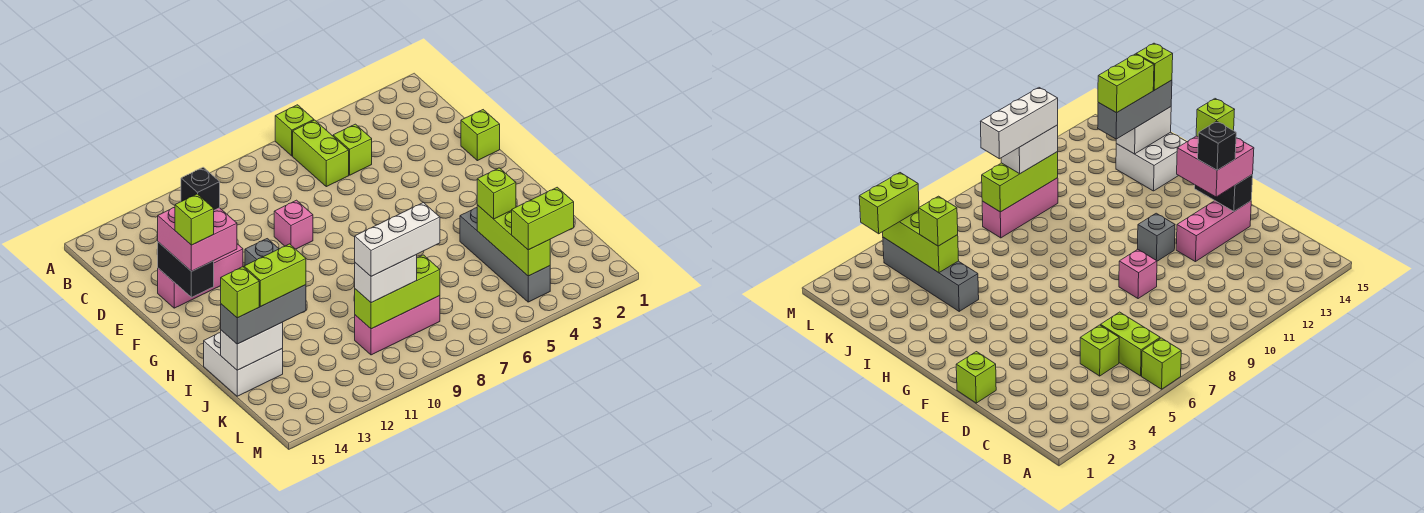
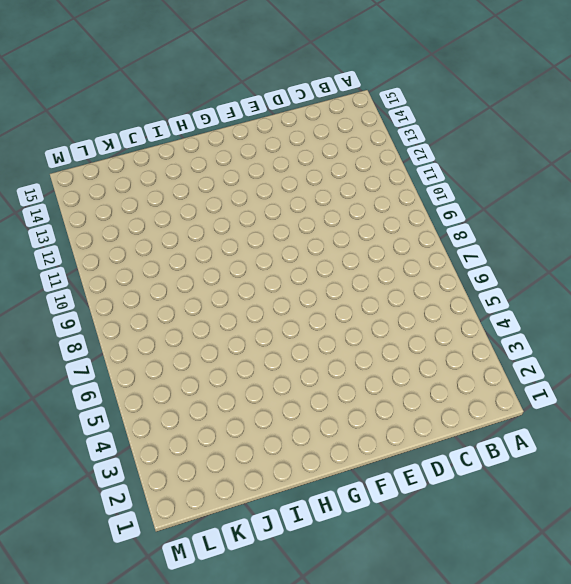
none -> lime brick A6 level 1
none -> lime brick B6:C6 level 1
none -> lime brick C5 level 1

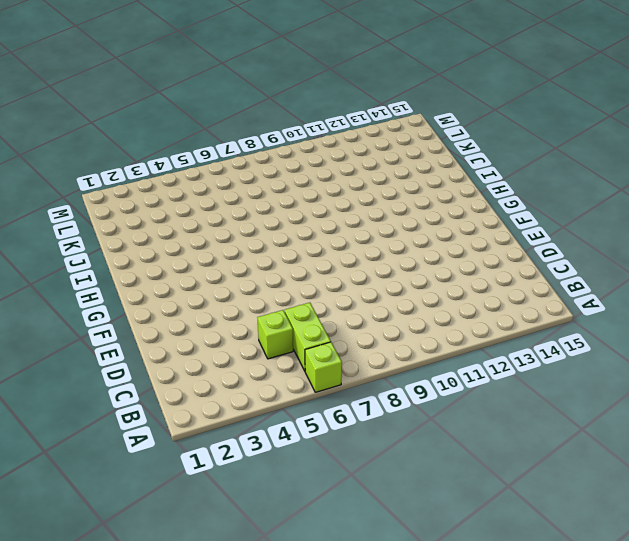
none -> lime brick E1 level 1
none -> pink brick E9 level 1
none -> pink brick E12:E14 level 1

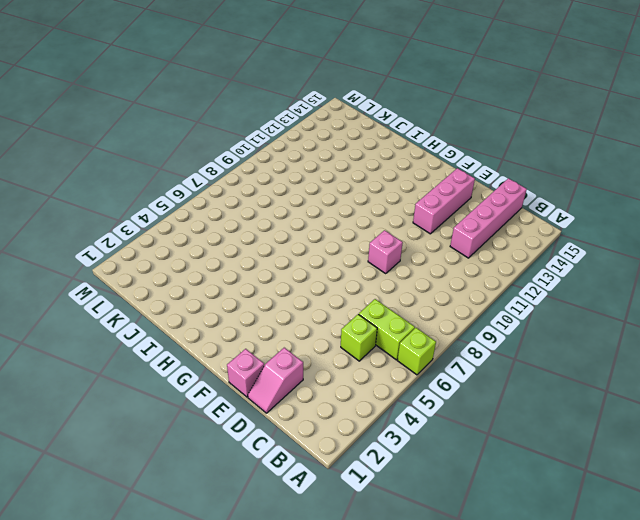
pink brick C12:C15 level 1 -> none
pink slope D1:D2 level 1 top 2 -> none
pink brick E1 level 1 -> lime brick E1 level 1
none -> grey brick F11 level 1
none -> grey brick I4:L4 level 1
none -> white brick I14:J15 level 1

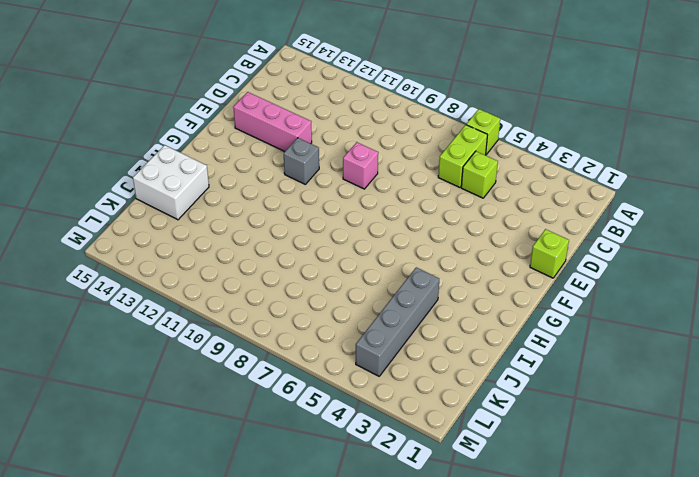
none -> pink brick K8:K10 level 1
none -> black brick E14:F14 level 2
none -> lime brick J4:L4 level 2

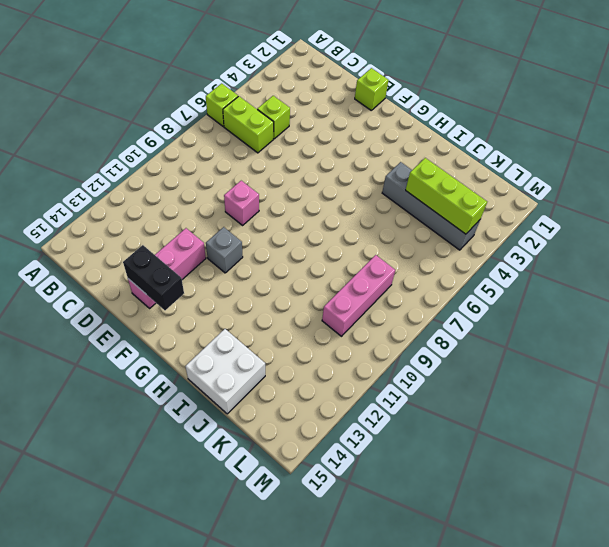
none -> white brick J14:J15 level 2
none -> lime brick K8:K10 level 2
none -> pink brick E13:F14 level 3

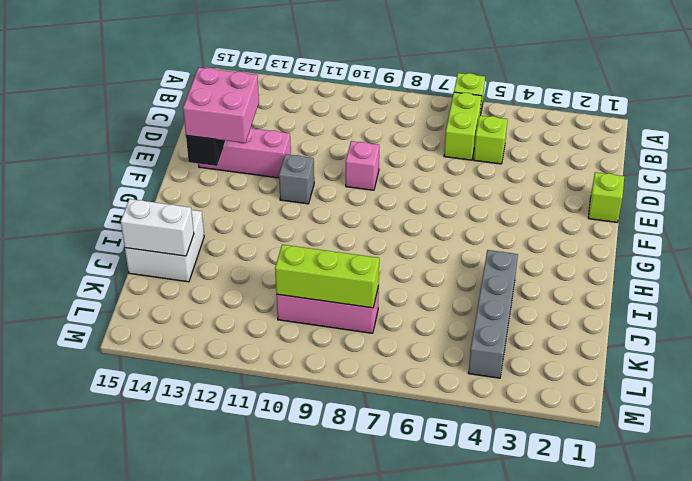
none -> lime brick J4:L4 level 2
none -> lime brick J4 level 3
none -> grey brick J13:J15 level 3

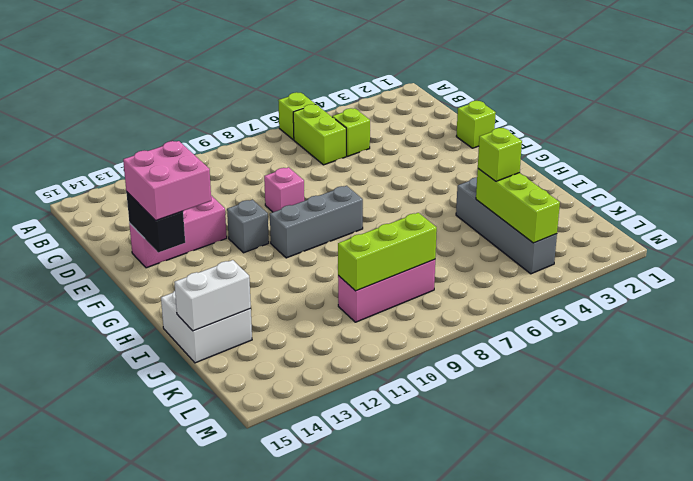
grey brick G8:G10 level 1 -> grey brick J13:J15 level 3
none -> white brick K9:K10 level 3
none -> lime brick L3:L4 level 3
none -> black brick E13 level 4

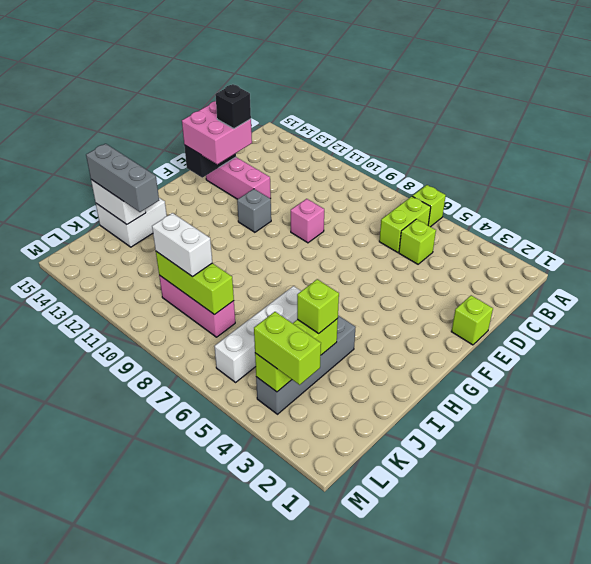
white brick I6:L6 level 1 -> none
none -> lime brick F14 level 4
none -> lime brick J13:J14 level 4
none -> lime brick J15 level 4

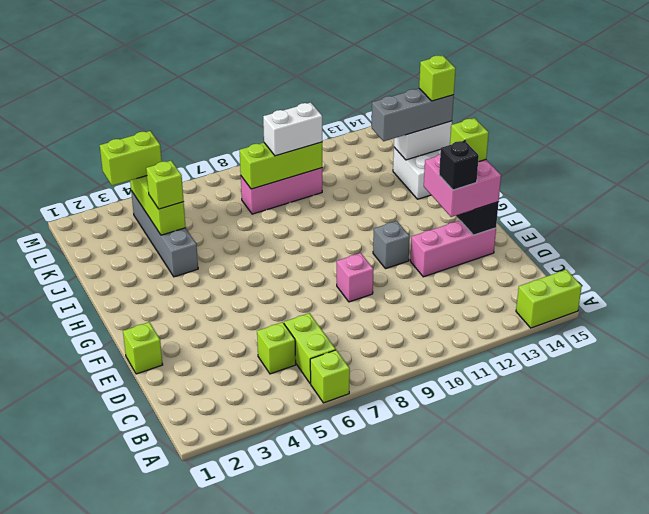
lime brick A14:A15 level 1 -> lime brick J13:J14 level 4
none -> white brick K8:K10 level 4

